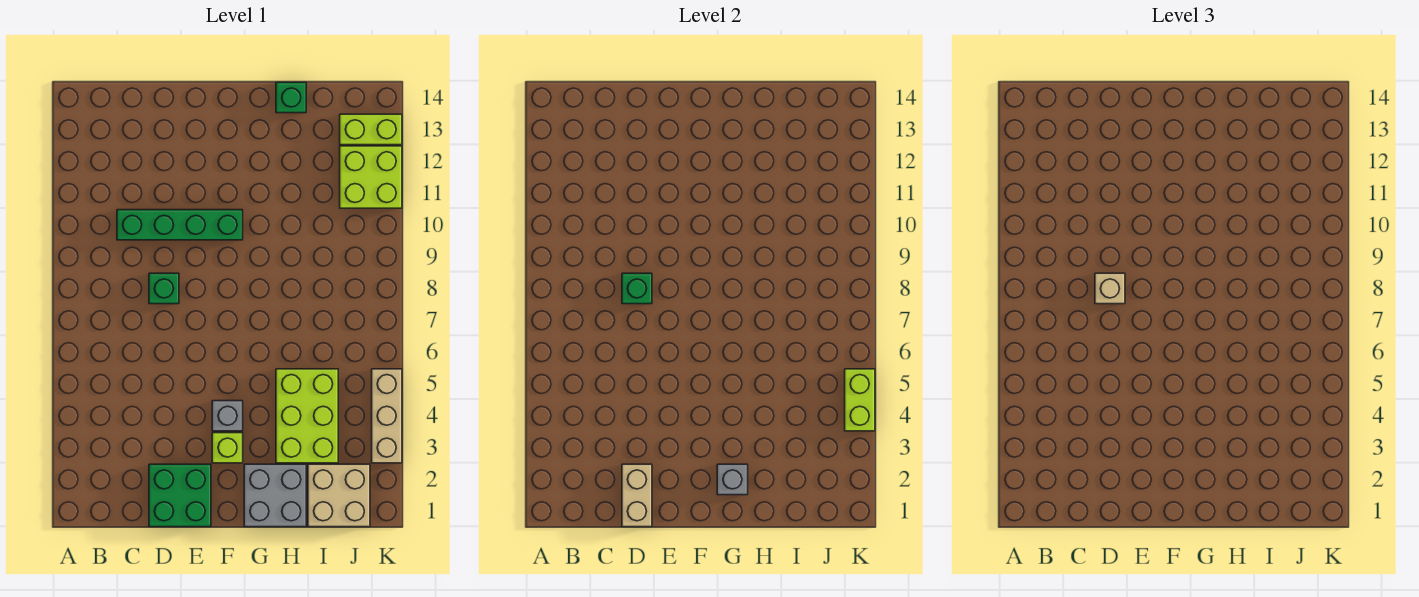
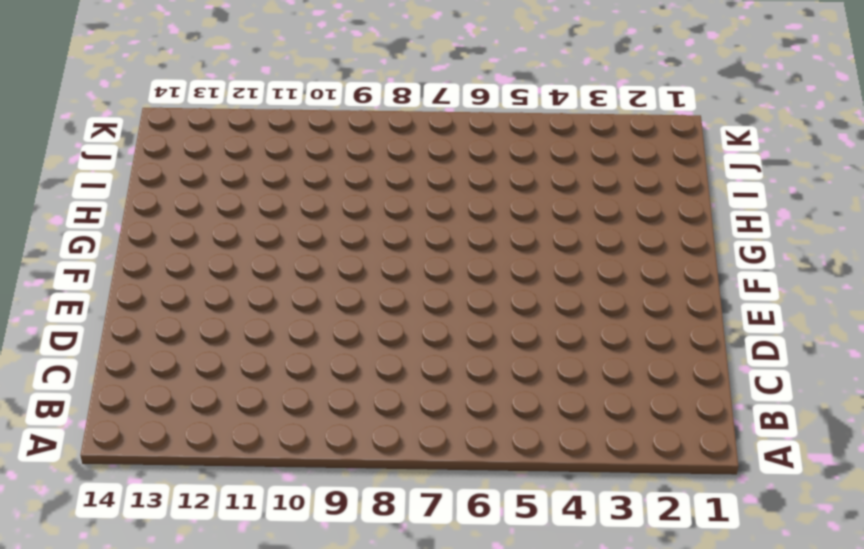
none -> green brick C10:F10 level 1
none -> green brick D1:E2 level 1
none -> green brick D8 level 1

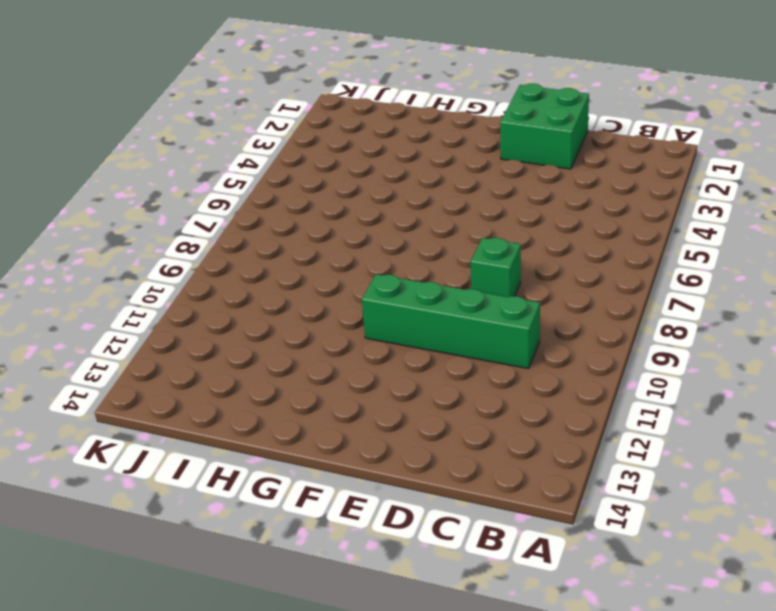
none -> lime brick F3 level 1
none -> grey brick F4 level 1
none -> grey brick G1:H2 level 1

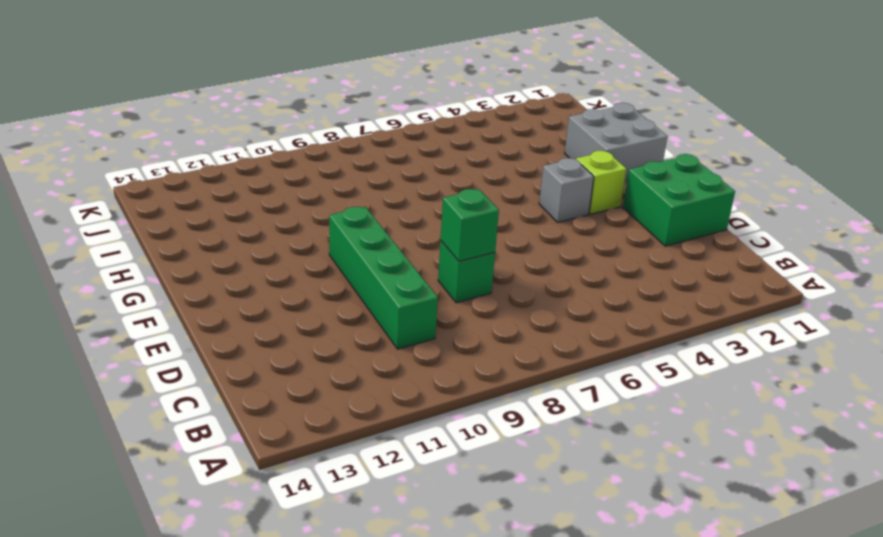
none -> lime brick H3:I5 level 1
none -> green brick H14 level 1
none -> tan brick I1:J2 level 1

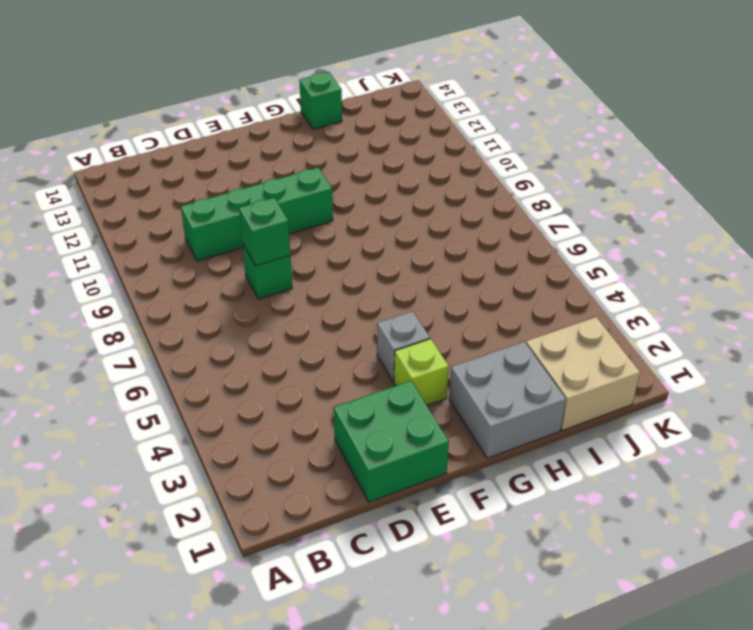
none -> lime brick H3:I5 level 1
none -> lime brick J11:K12 level 1
none -> lime brick J13:K13 level 1

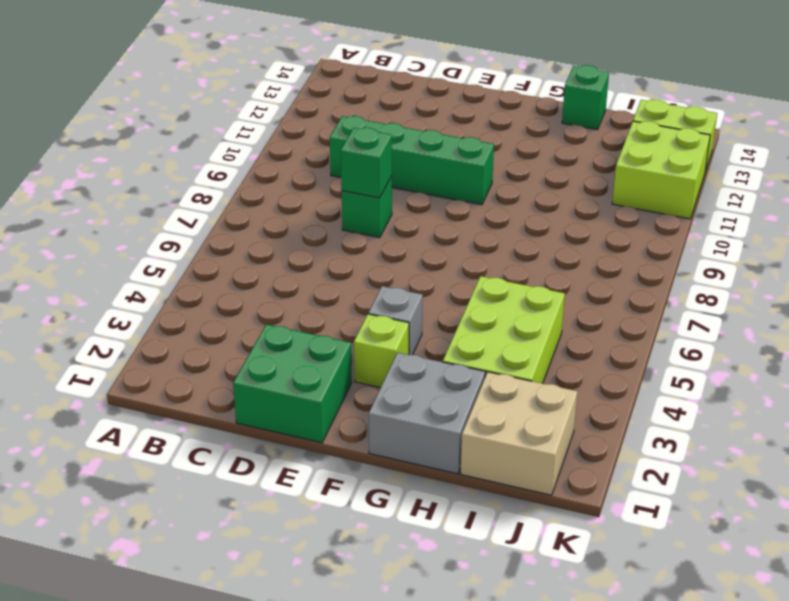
none -> tan brick K3:K5 level 1
none -> tan brick D1:D2 level 2
none -> grey brick G2 level 2

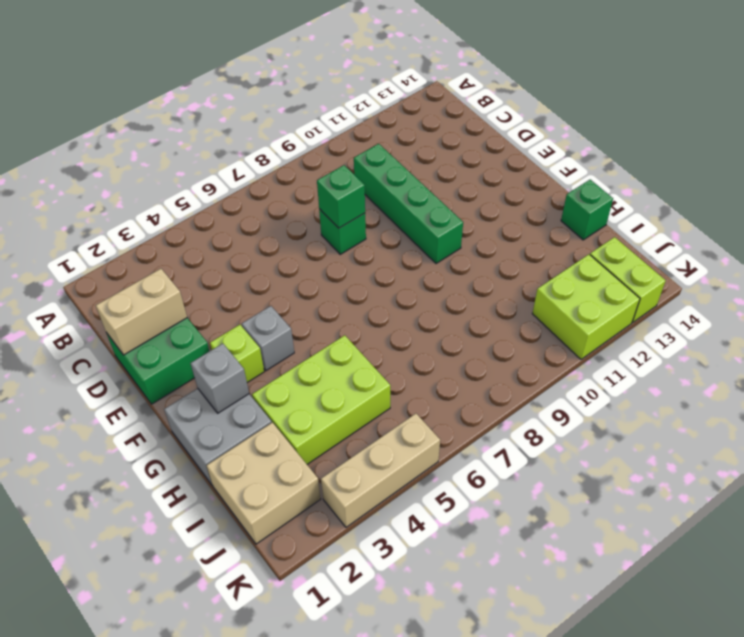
none -> lime brick K4:K5 level 2
none -> tan brick D8 level 3

